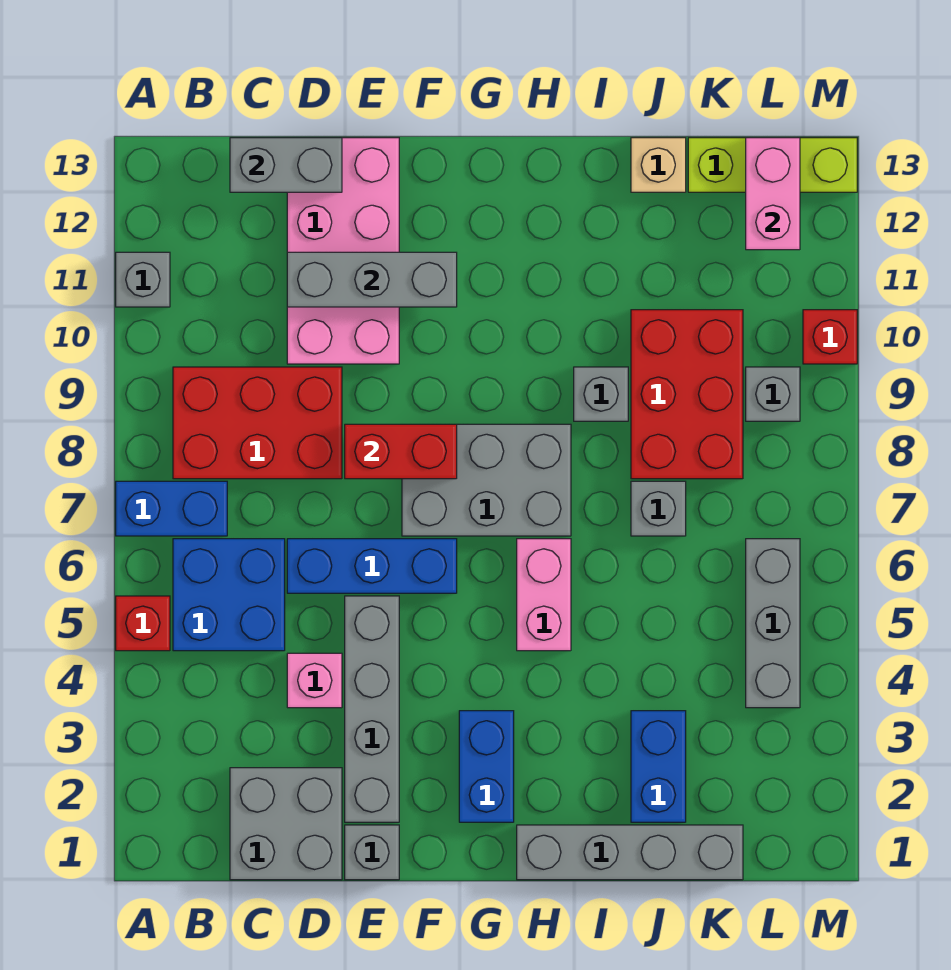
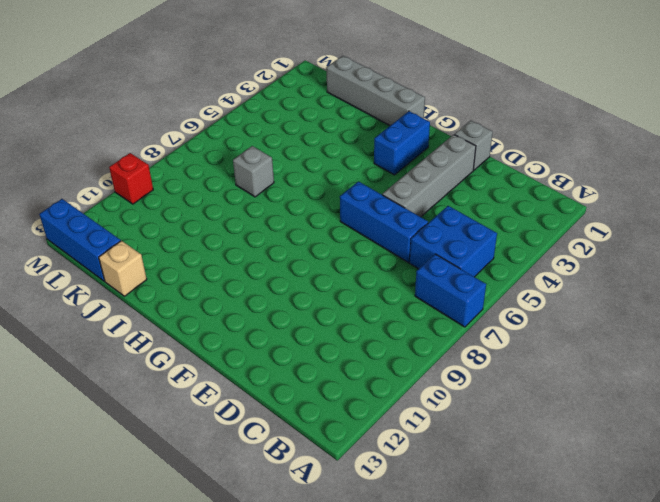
blue brick K13:M13 level 1 -> lime brick K13:M13 level 1
none -> red brick A5 level 1
none -> grey brick A11 level 1
none -> red brick B8:D9 level 1

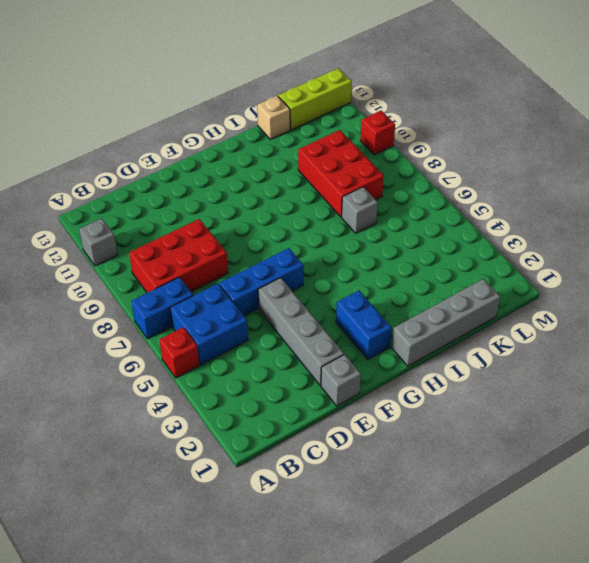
none -> grey brick C1:D2 level 1
none -> pink brick D4 level 1
none -> pink brick D10:E13 level 1

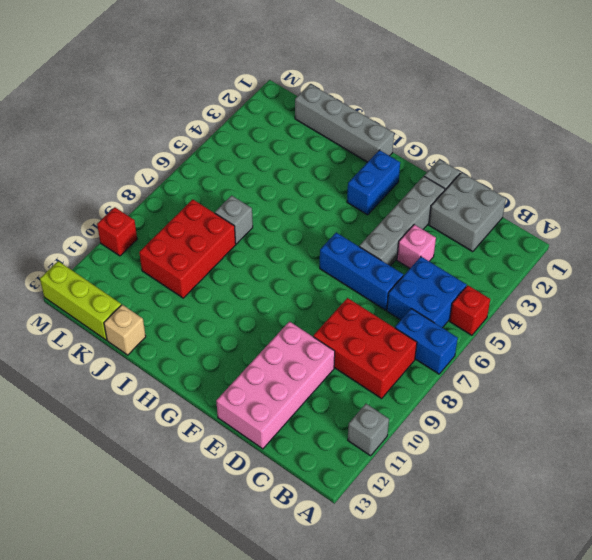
none -> grey brick F7:H8 level 1
none -> pink brick H5:H6 level 1
none -> grey brick I9 level 1

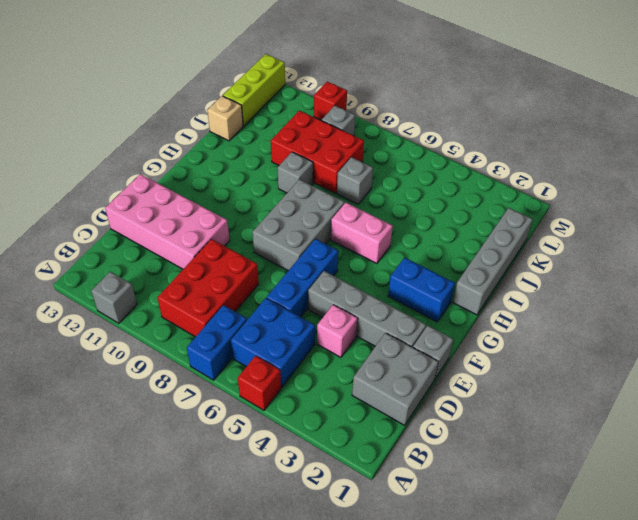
none -> blue brick J2:J3 level 1
none -> grey brick L4:L6 level 1
none -> grey brick C13:D13 level 2

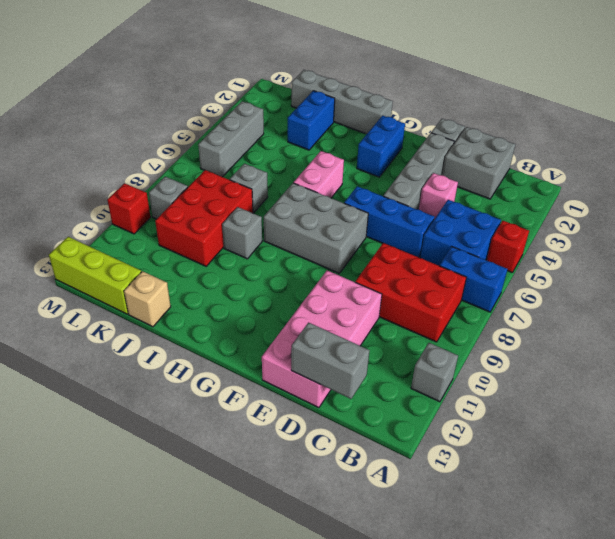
none -> grey brick D11:F11 level 2
none -> red brick E8:F8 level 2
none -> pink brick L12:L13 level 2

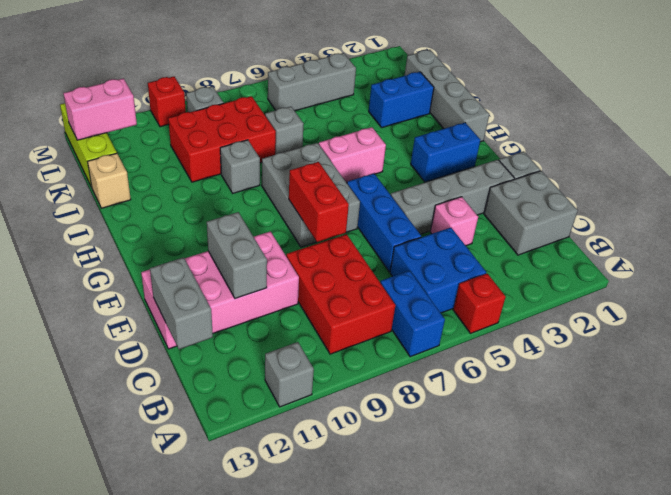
grey brick D11:E11 level 2 -> grey brick D11:F11 level 2

